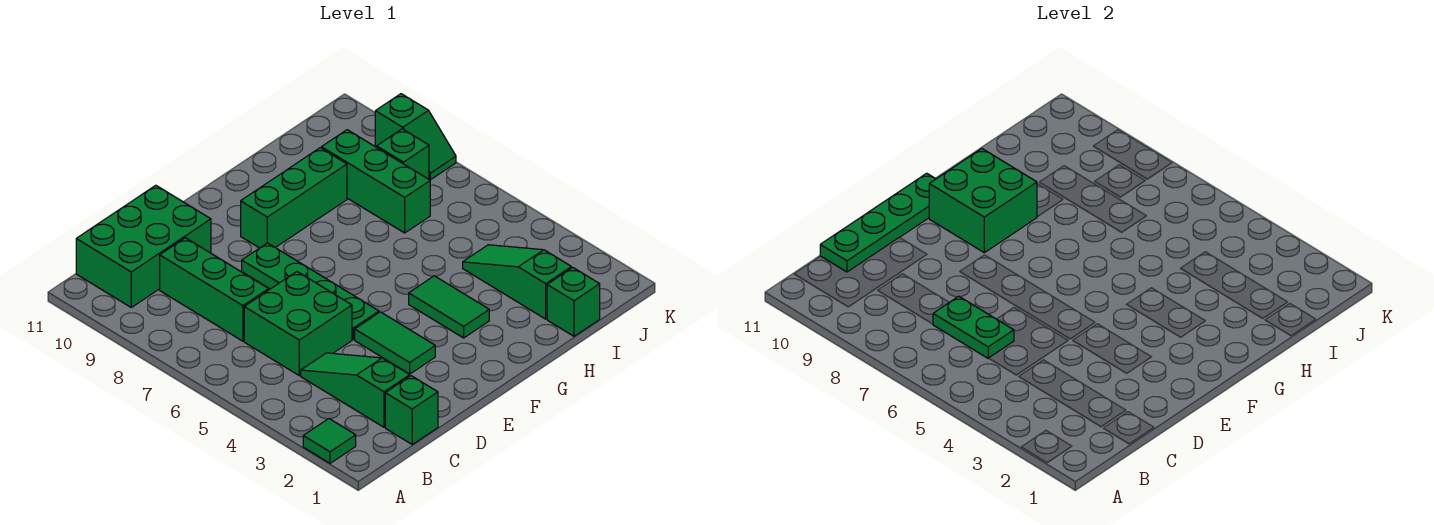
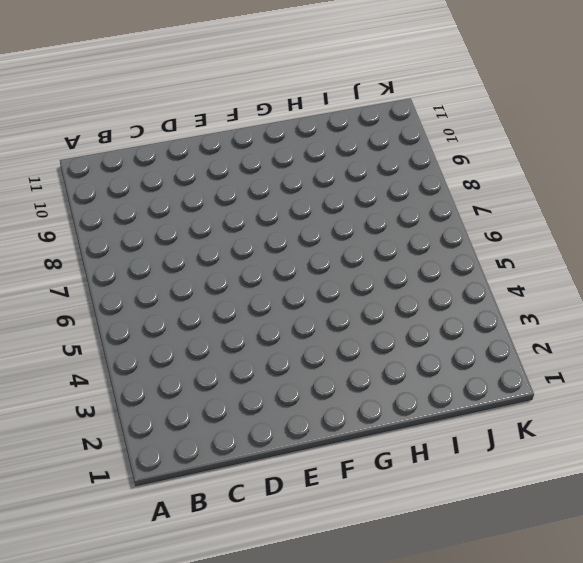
none -> green tile A2 level 1
none -> green brick B10:D11 level 1
none -> green brick C1 level 1

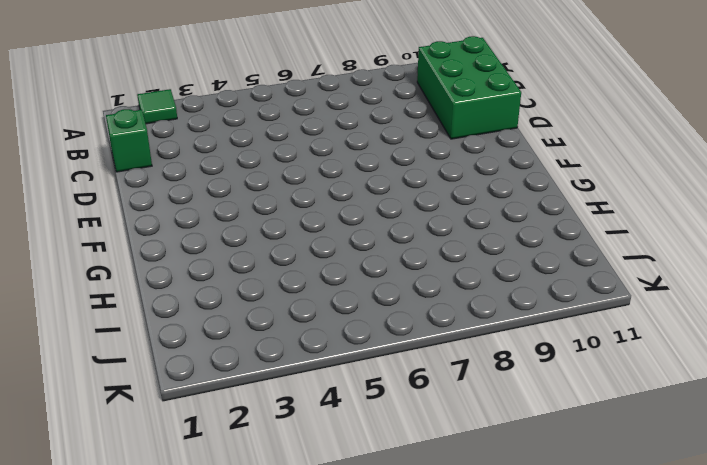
none -> green slope C2:C4 level 1 top 2
none -> green brick C5:D6 level 1
none -> green brick C7:C9 level 1

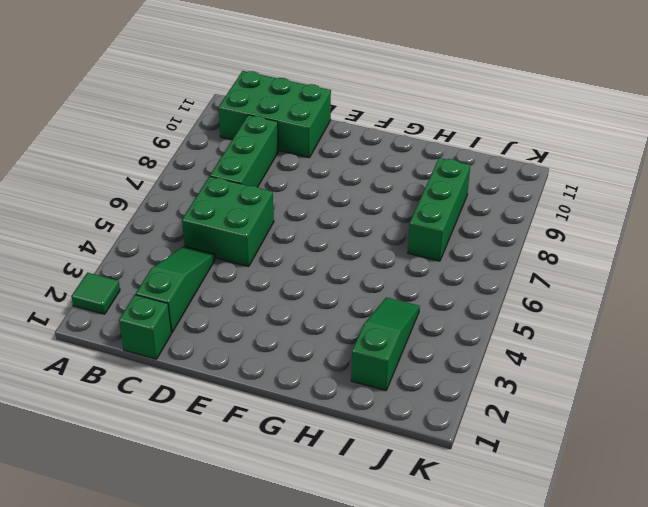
none -> green tile E3:E4 level 1
none -> green plate E5:E8 level 1
none -> green brick F9:H9 level 1

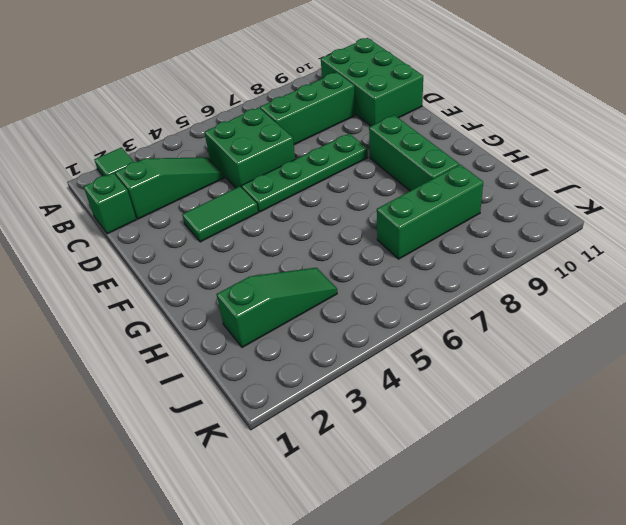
none -> green tile G3:G4 level 1
none -> green brick I1 level 1
none -> green brick J8 level 1

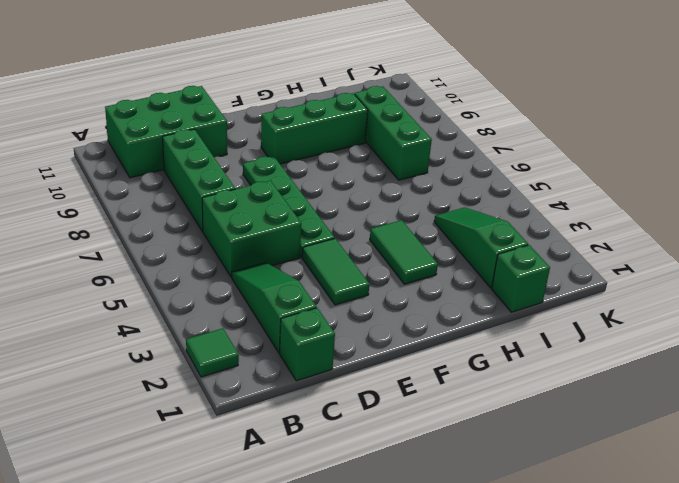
none -> green brick J8 level 1
none -> green slope K8:K9 level 1 top 9
none -> green plate C6:C7 level 2

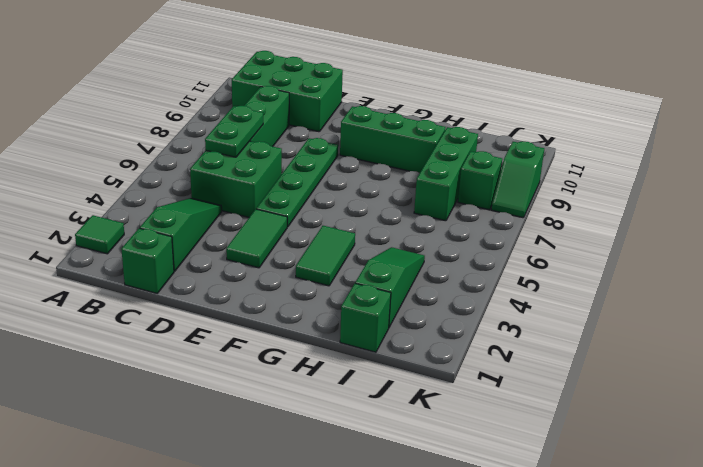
none -> green plate C11:F11 level 2
none -> green brick F9:G10 level 2

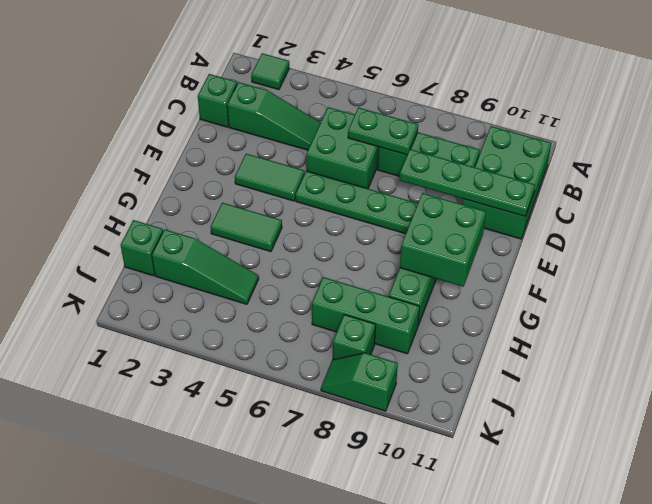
green plate D8:D11 level 2 -> green plate C11:F11 level 2

